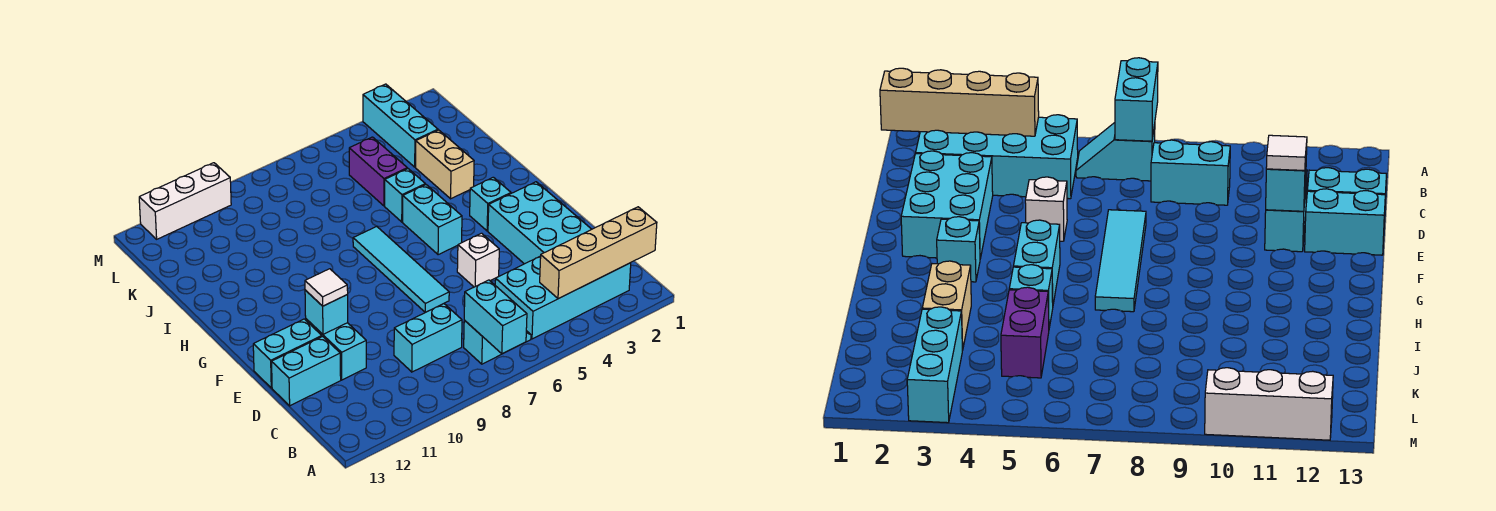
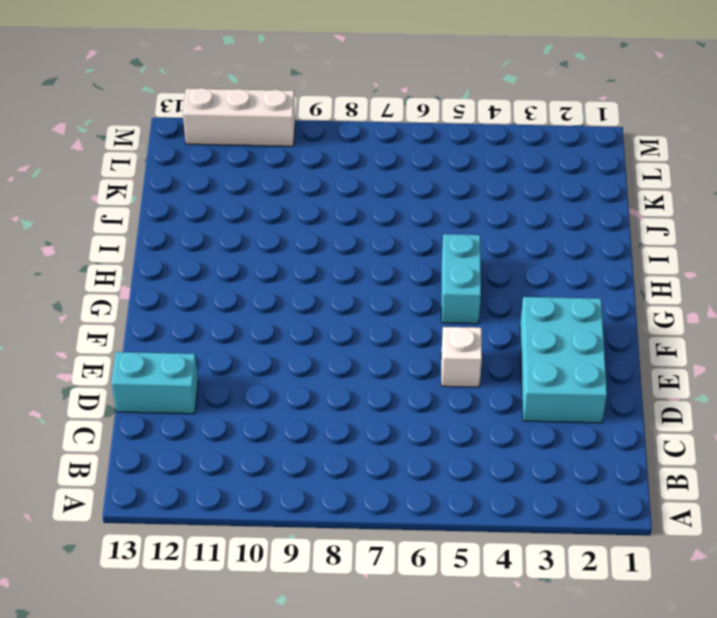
none -> cyan brick B2:C5 level 1
none -> cyan slope B6:B7 level 1 top 7
none -> cyan brick C8:C9 level 1

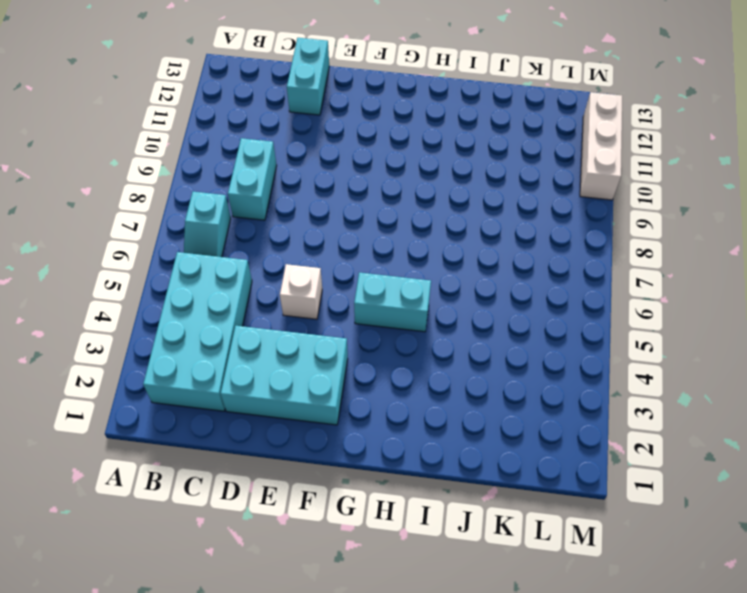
none -> cyan brick D11:E11 level 1
none -> cyan tile E7:H7 level 1
none -> cyan brick E12:E13 level 1

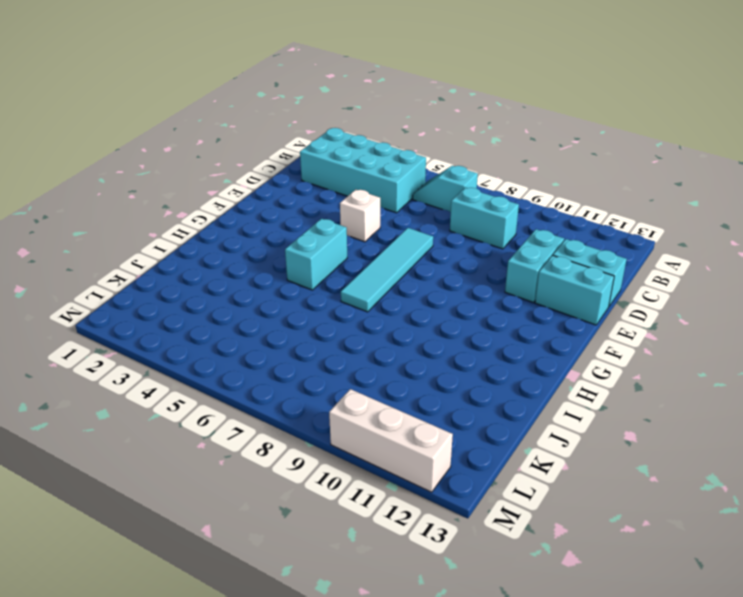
none -> cyan brick D2:F3 level 1
none -> cyan brick G3 level 1
none -> tan brick I3:J3 level 1

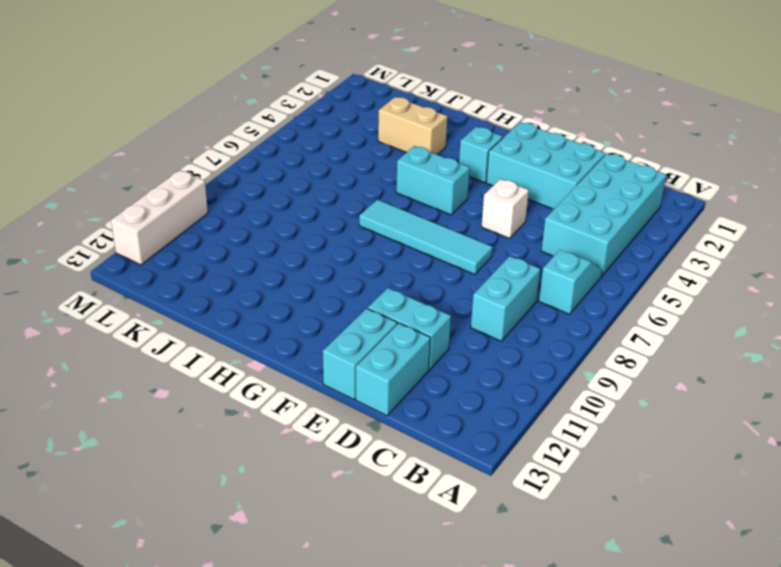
none -> cyan brick I5 level 1
none -> purple brick J5:K5 level 1
none -> cyan brick K3:M3 level 1

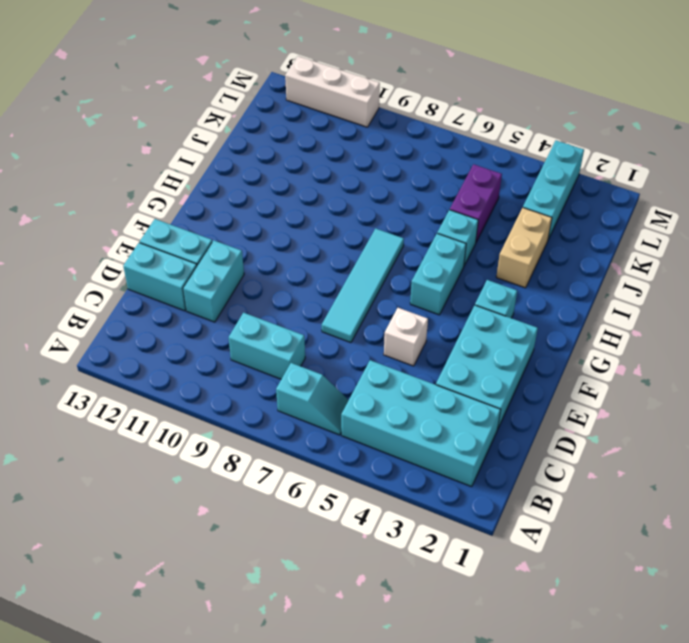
none -> cyan brick A7:B7 level 2
none -> tan brick B1:B4 level 2
none -> cyan brick E11 level 2

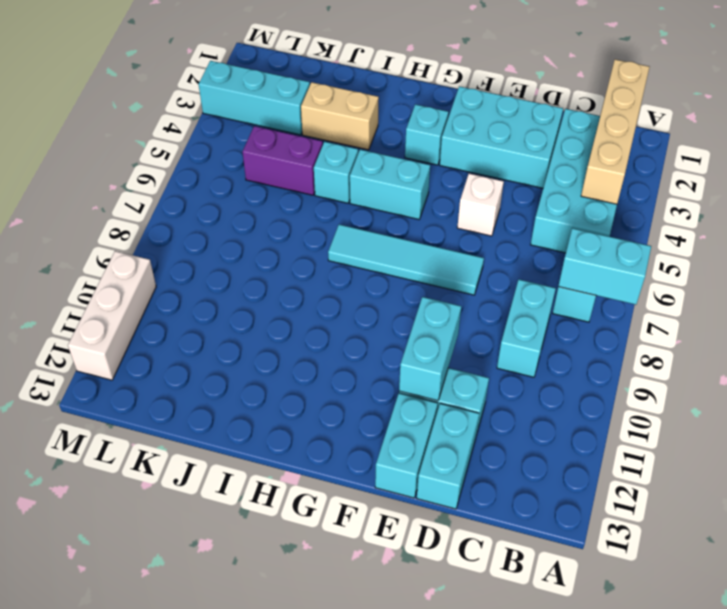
cyan brick E10:E11 level 2 -> cyan brick E11 level 2
none -> white tile E11 level 3

